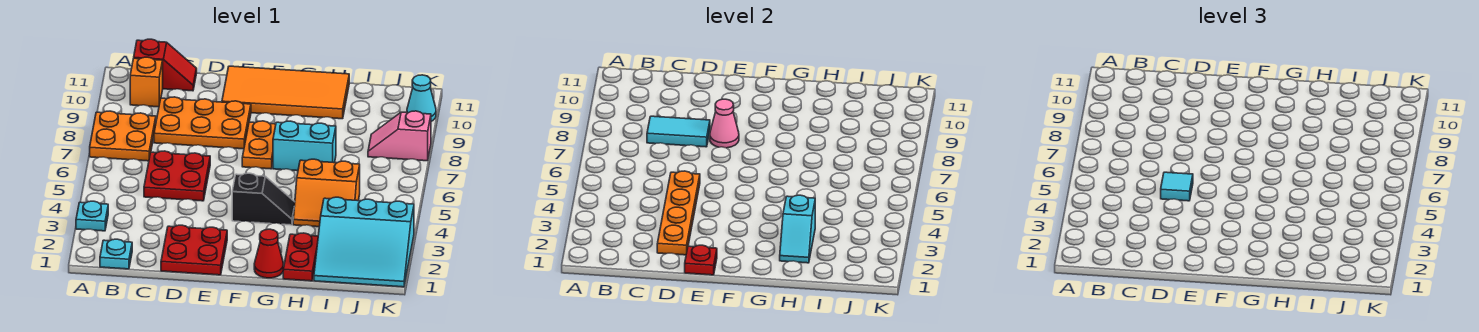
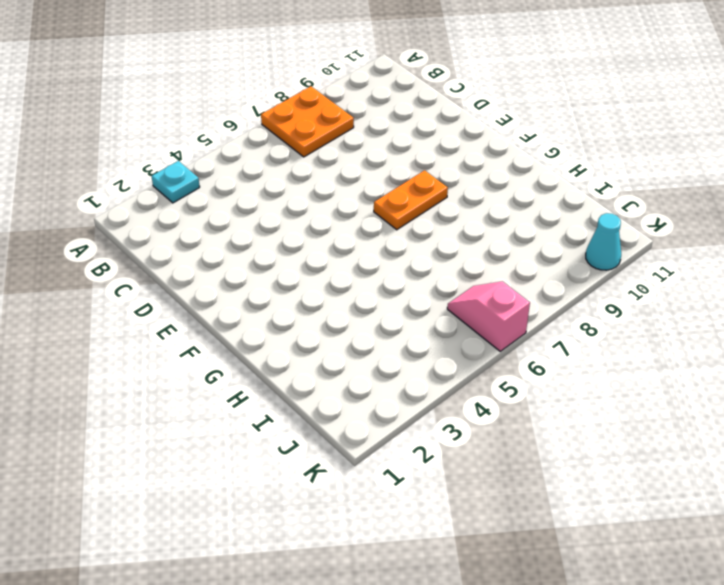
pink slope J6:K6 level 1 top K -> pink slope J8:K8 level 1 top K
none -> cyan plate B1 level 1
none -> orange brick B10 level 1
none -> red slope B11:C11 level 1 top B

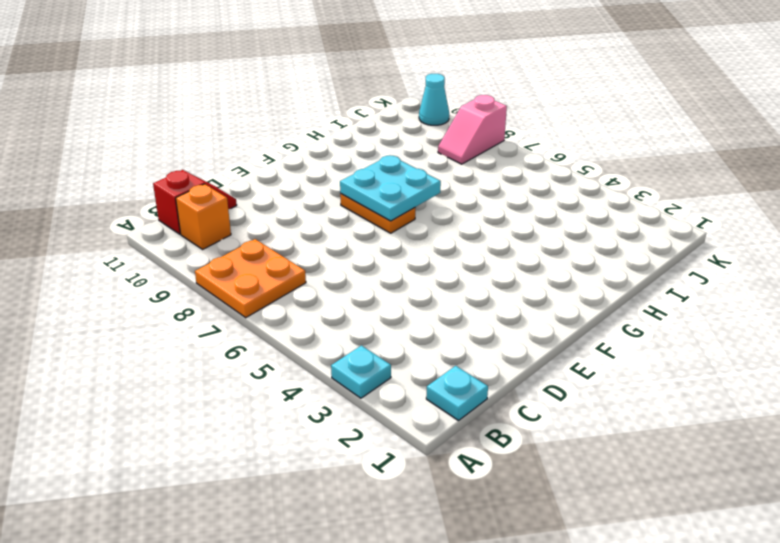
cyan plate F7:G8 level 2 -> none
none -> red plate C5:D6 level 1
none -> orange plate C8:E9 level 1
none -> red plate D1:E2 level 1

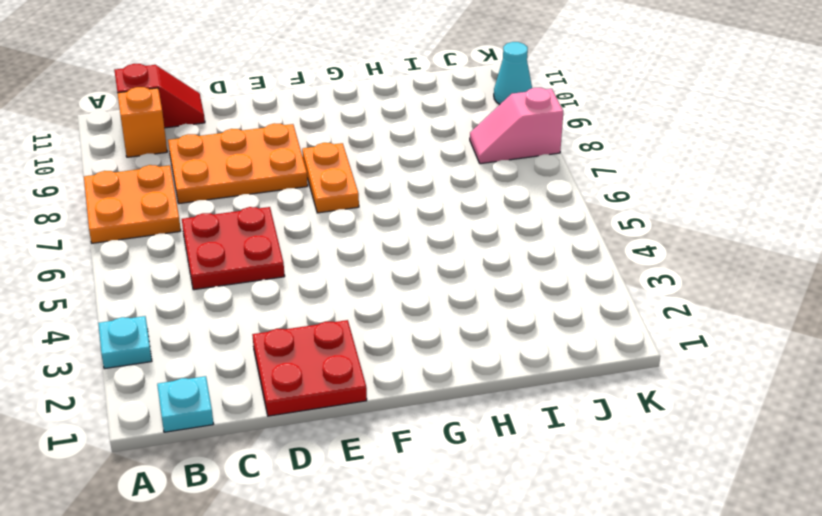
none -> orange tile E10:H11 level 1
none -> black slope F4:G4 level 1 top F
none -> red cone G1 level 1

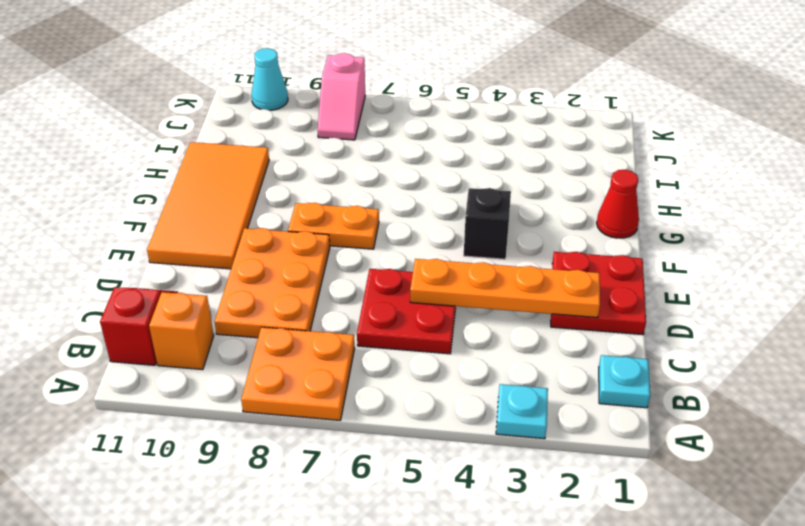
none -> cyan brick G7:H7 level 1
none -> red plate H1:H2 level 1
none -> orange slope H4:I5 level 1 top 5

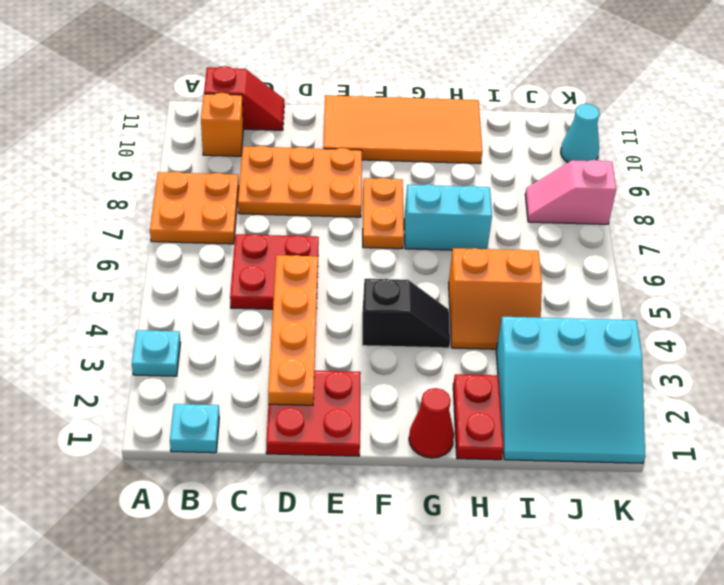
none -> cyan tile C8:D8 level 2
none -> red plate E1 level 2
none -> pink cone E8 level 2

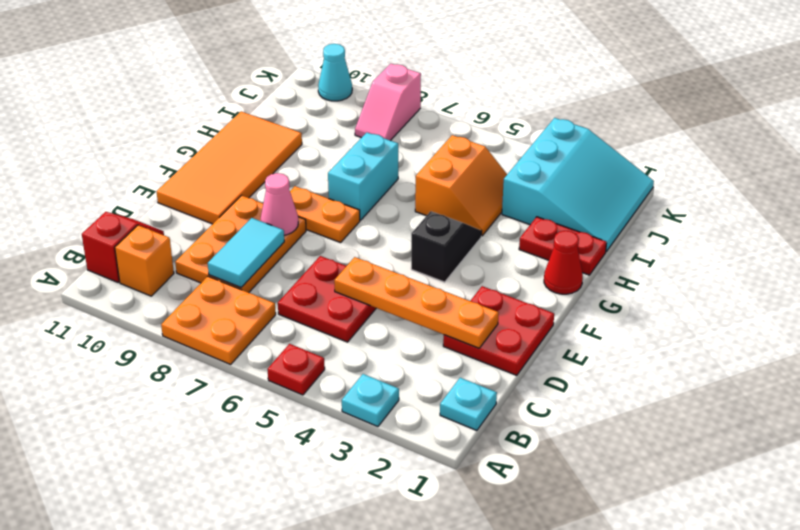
red plate A5 level 1 -> red plate E1 level 2
none -> cyan slope H2:H3 level 2 top 3
none -> cyan tile D5 level 3

